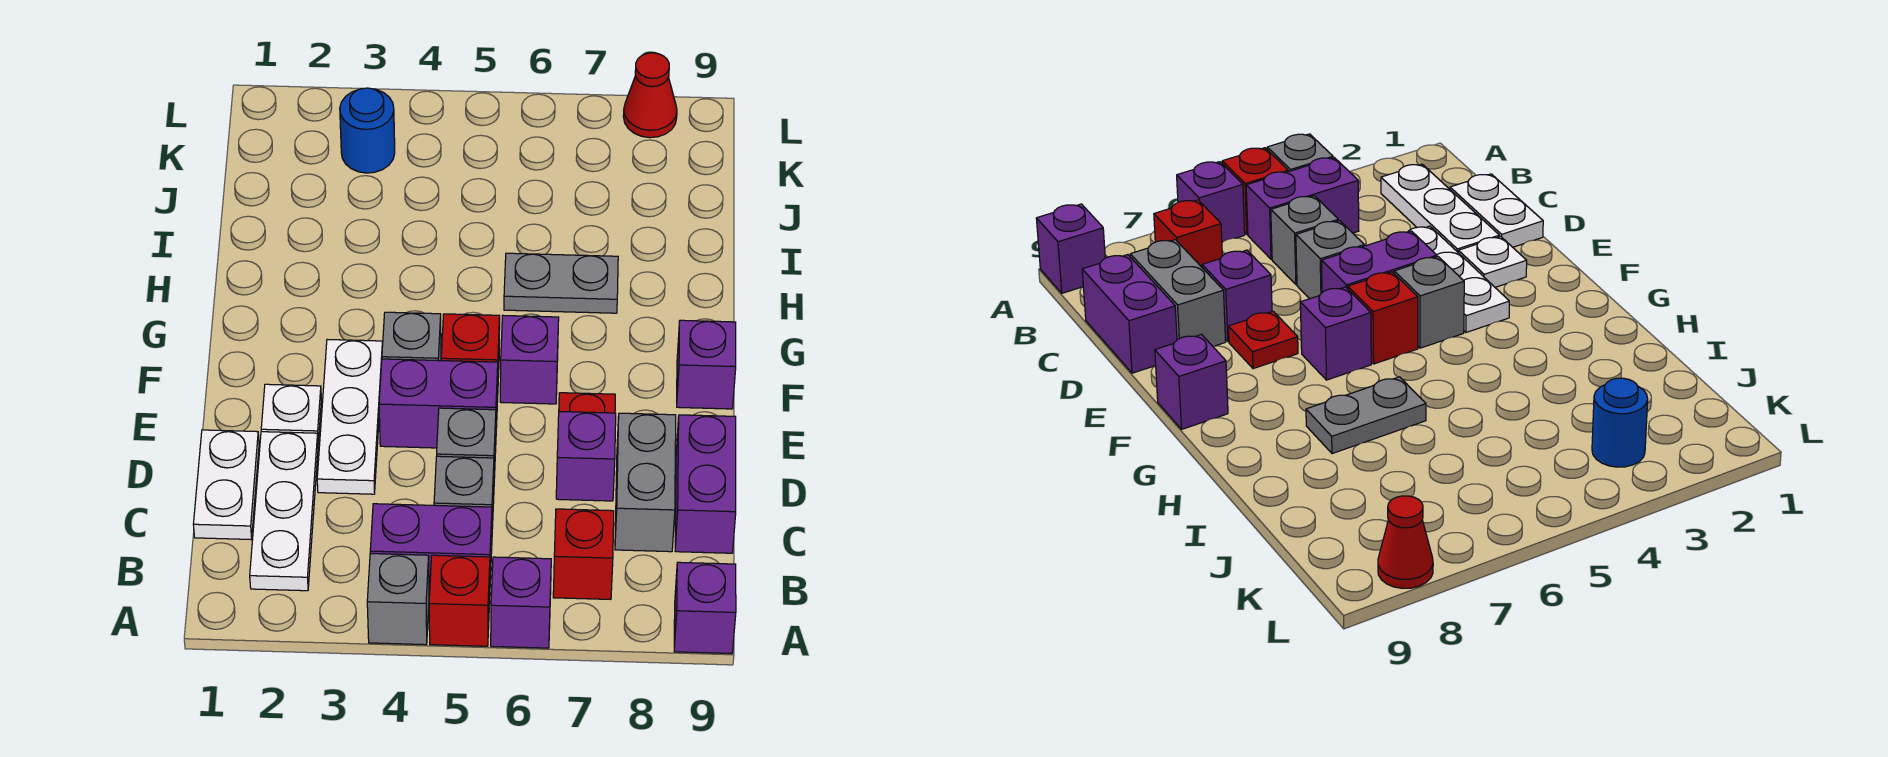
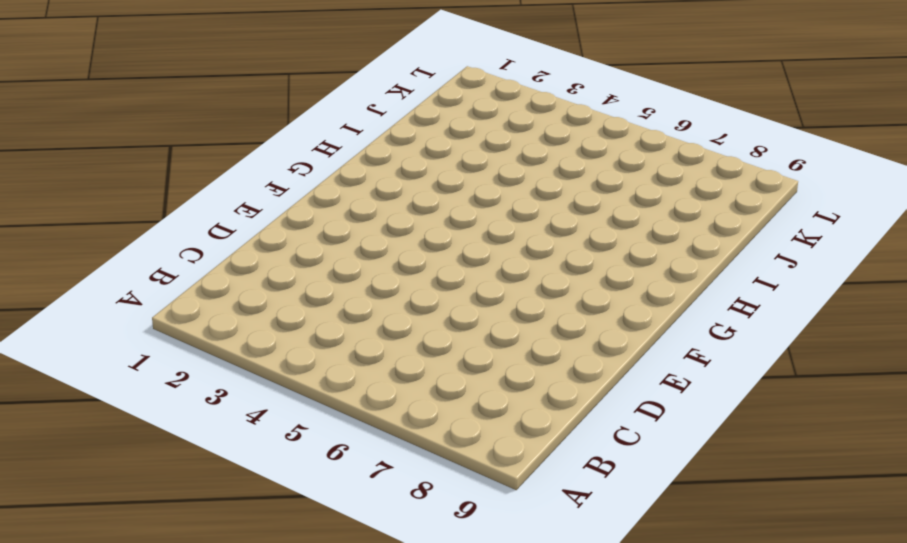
none -> grey brick A4 level 1
none -> red brick A5 level 1
none -> purple brick A6 level 1

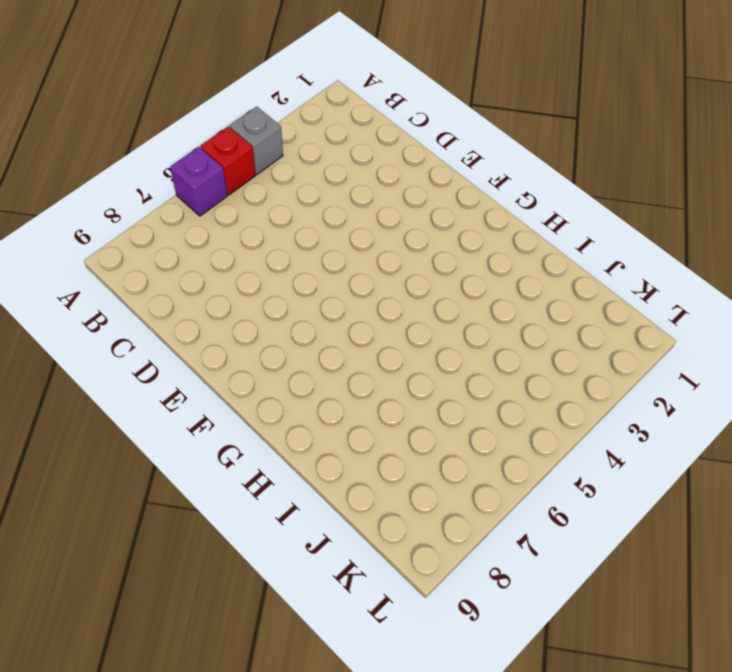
none -> purple brick A9 level 1
none -> white plate B2:D2 level 1
none -> purple brick B4:B5 level 1

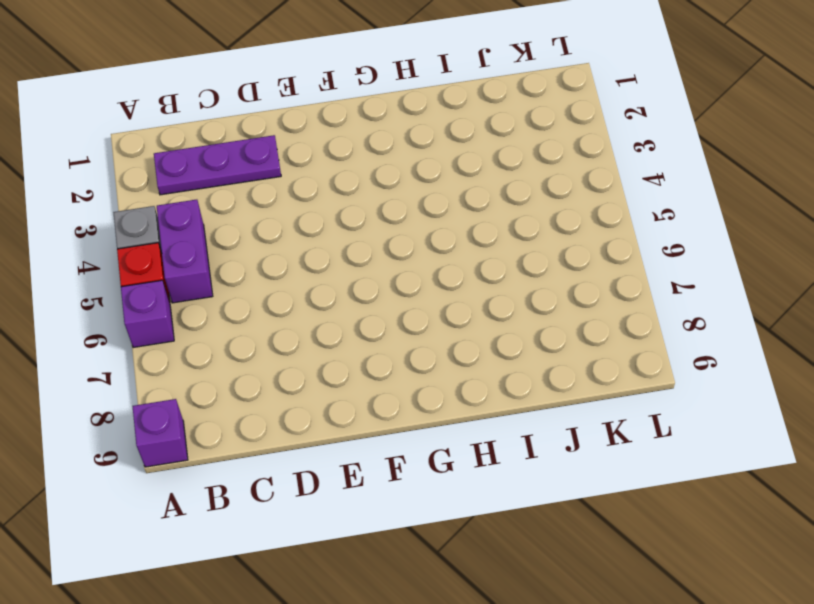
purple plate B2:D2 level 1 -> white plate B2:D2 level 1
none -> red brick B7 level 1
none -> white plate C1:D1 level 1
none -> grey brick C5 level 1

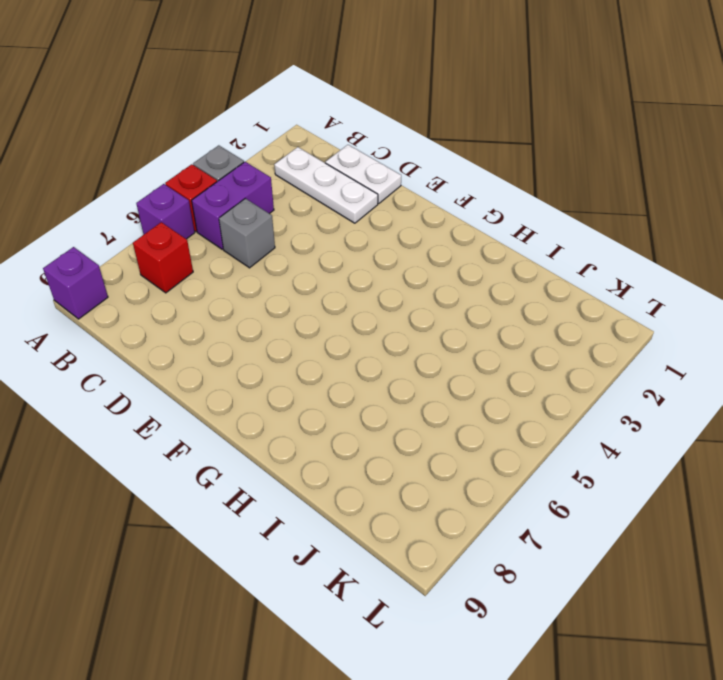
none -> grey brick C8:D8 level 1
none -> purple brick C9:D9 level 1
none -> white plate D3:F3 level 1

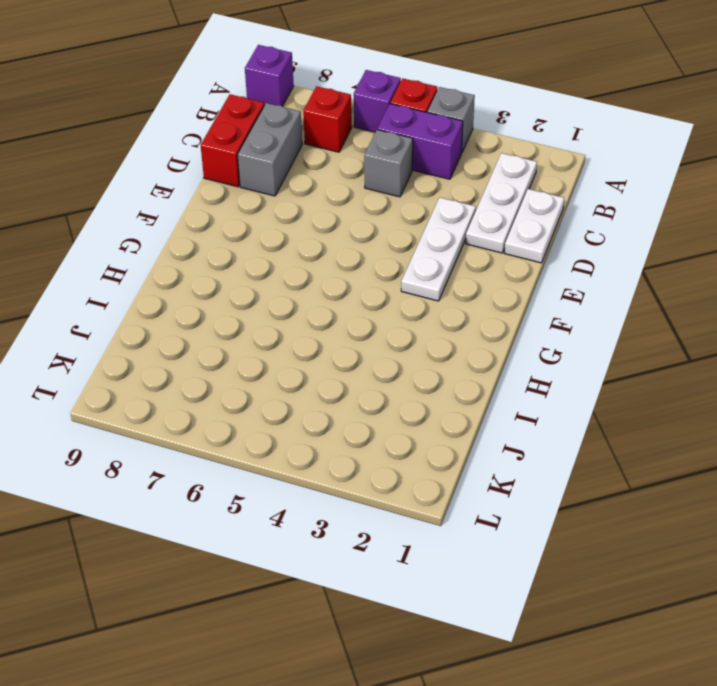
red brick C9:D9 level 1 -> purple brick C9:D9 level 1
none -> grey brick D5 level 1
none -> purple brick D7 level 1
none -> white plate E2 level 1

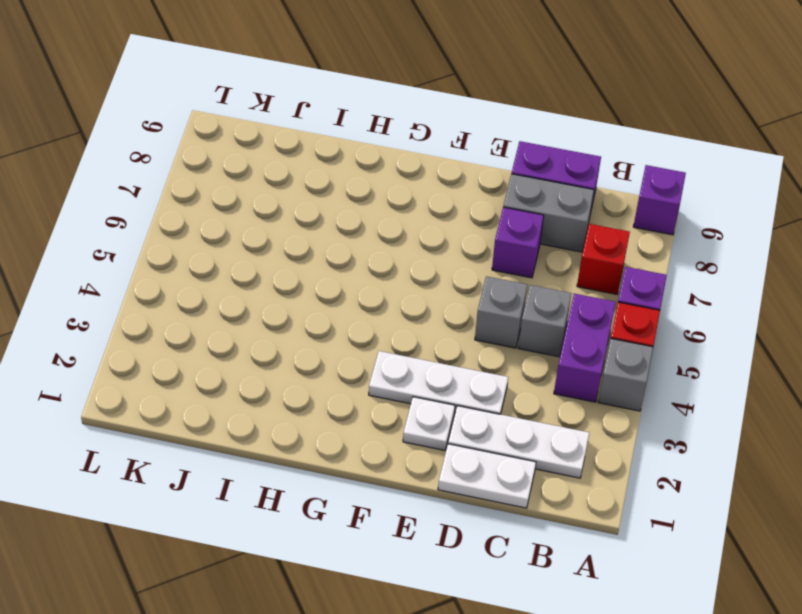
none -> purple brick E4:E5 level 1
none -> red plate E7 level 1
none -> grey brick F4 level 1

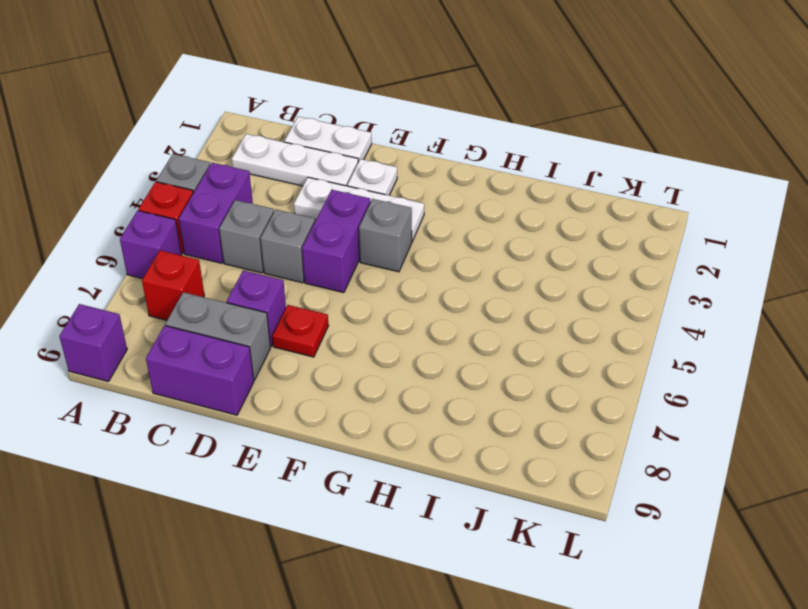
none -> red brick F5 level 1
none -> purple brick F6 level 1
none -> purple brick F9 level 1

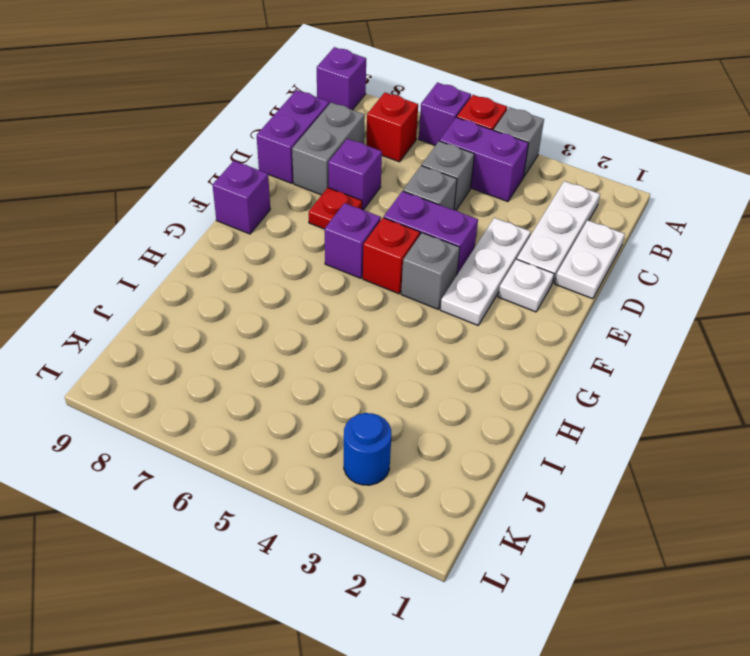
none -> grey plate H6:H7 level 1
none -> red cone L8 level 1

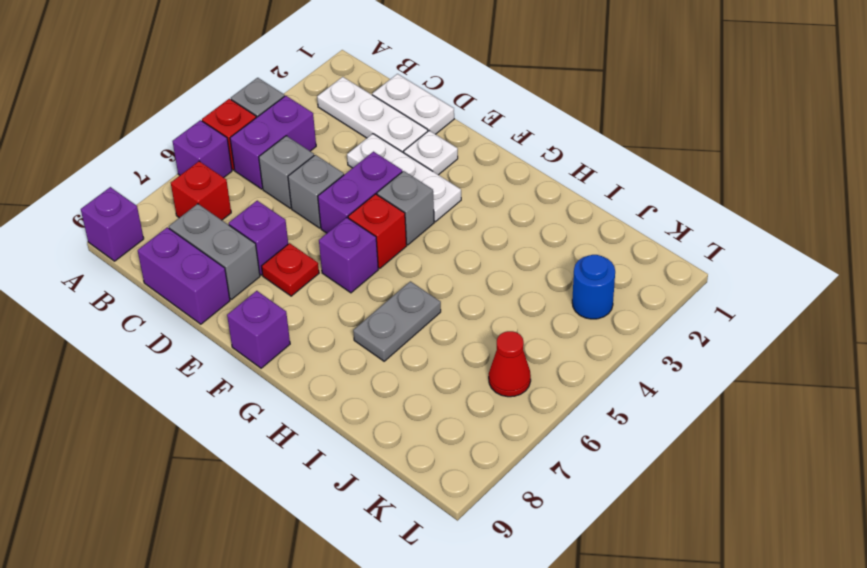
red cone K6 level 1 -> red cone L8 level 1

